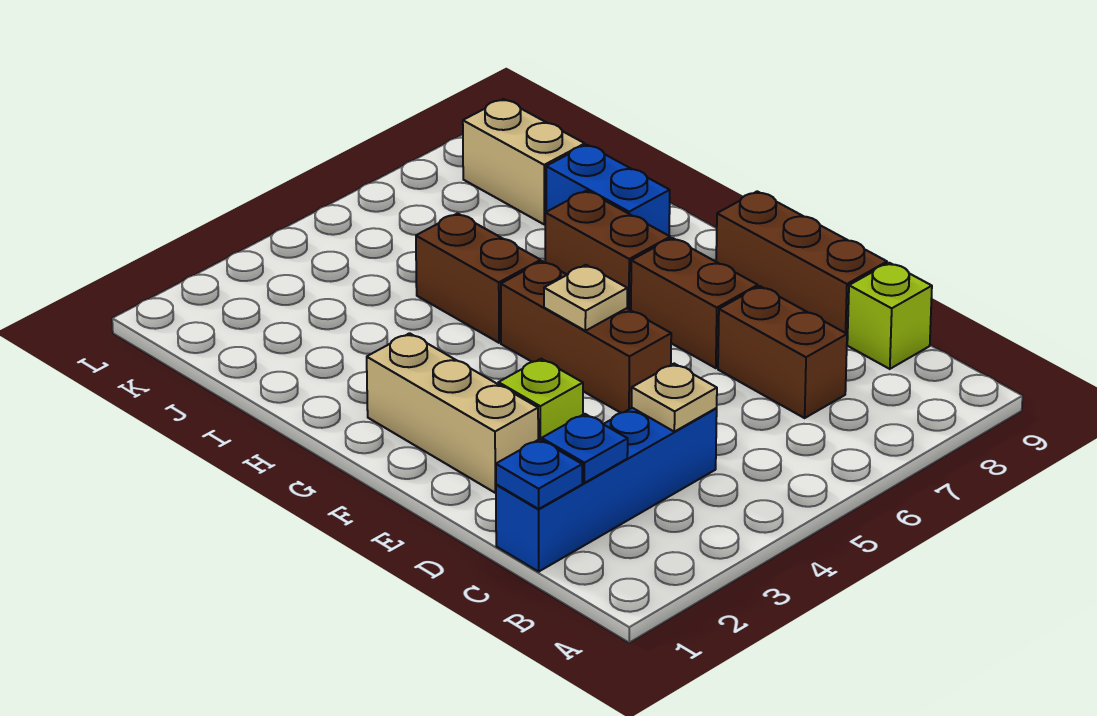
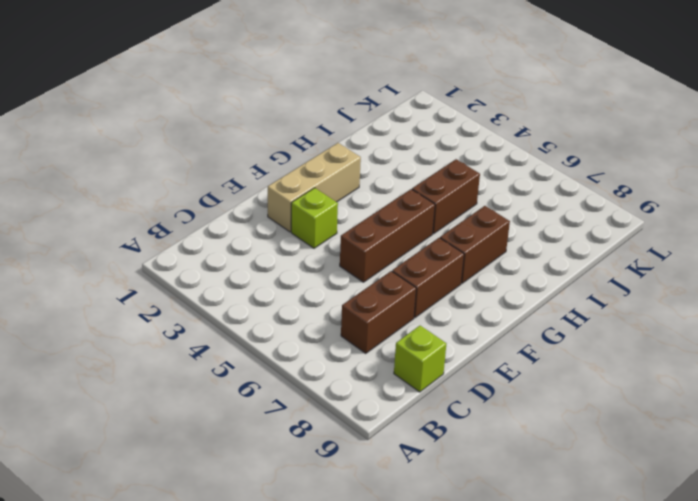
none -> blue brick C1:C4 level 1
none -> brown brick D9:F9 level 1
none -> blue brick H8:I8 level 1

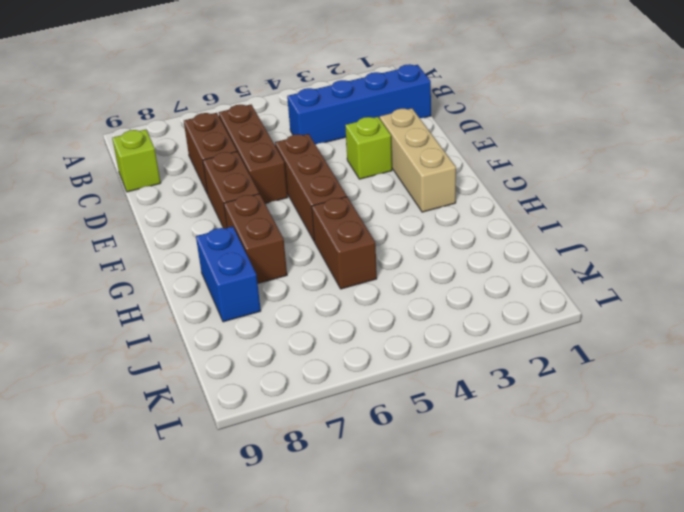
brown brick C6:E6 level 1 -> brown brick D9:F9 level 1
none -> tan brick J8:K8 level 1
none -> blue plate C1 level 2
none -> blue plate C2 level 2

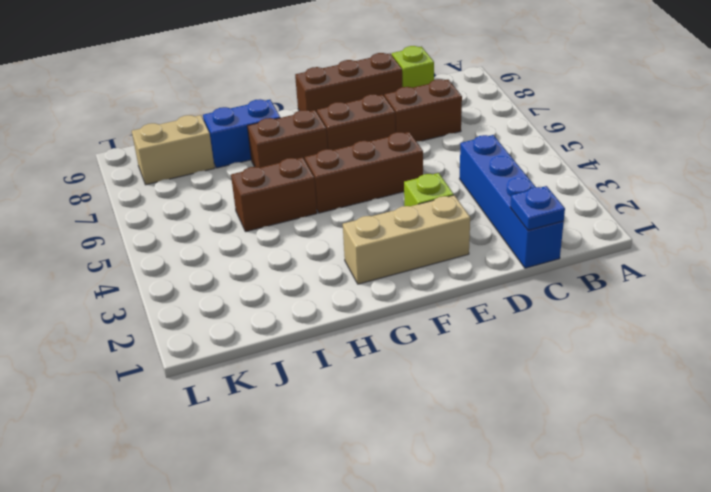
none -> blue plate C2 level 2
none -> tan plate C4 level 2
none -> tan plate F5 level 2

